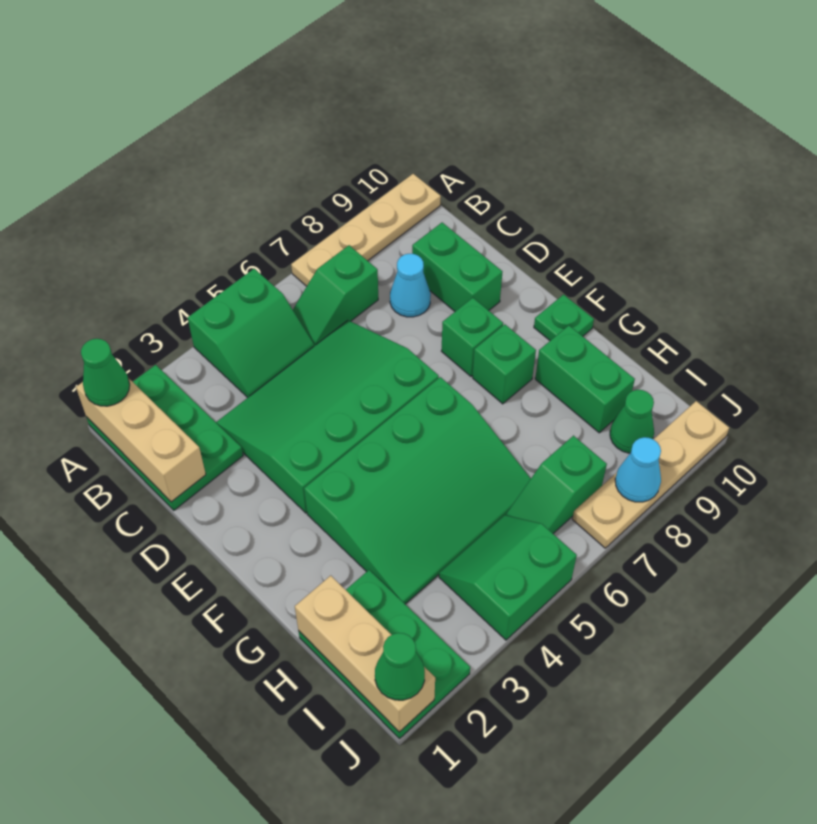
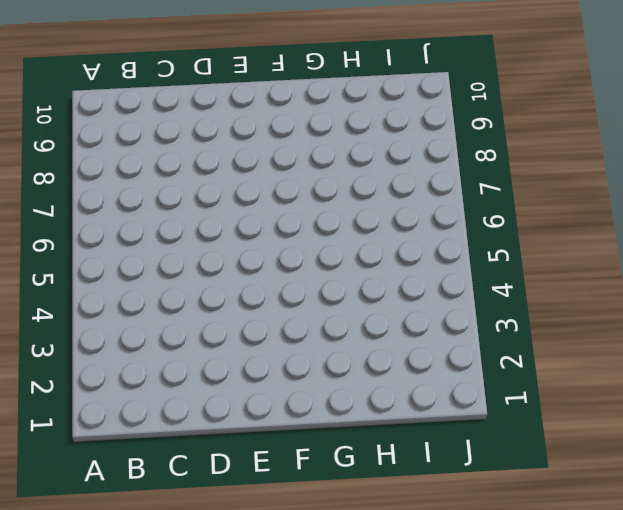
none -> green plate A1:C2 level 1
none -> green slope A4:B5 level 1 top A
none -> tan plate A7:A10 level 1

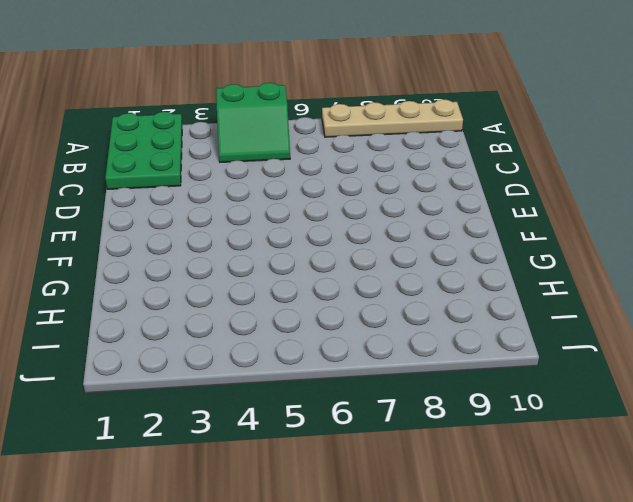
none -> green slope B6:B7 level 1 top 7
none -> green slope C3:E6 level 1 top E
none -> cyan cone C8 level 1

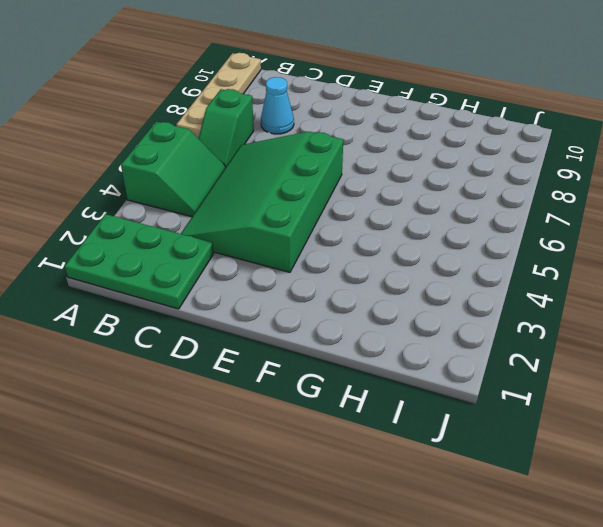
none -> green brick C9:D9 level 1
none -> green brick E8 level 1
none -> green slope F3:H6 level 1 top F

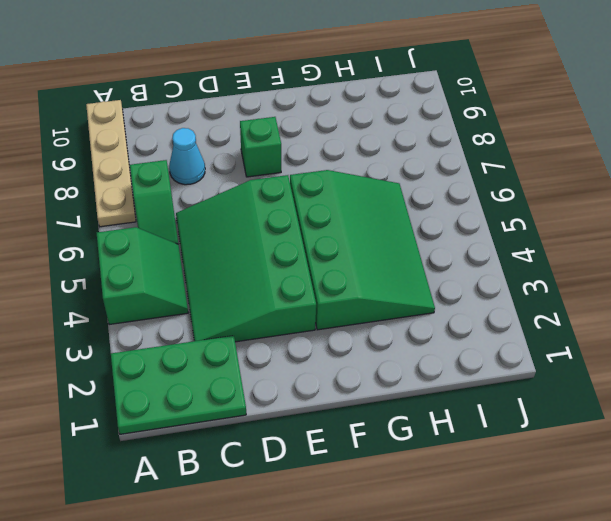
none -> green brick C9:D9 level 1
none -> green brick F8 level 1
none -> green plate F10 level 1

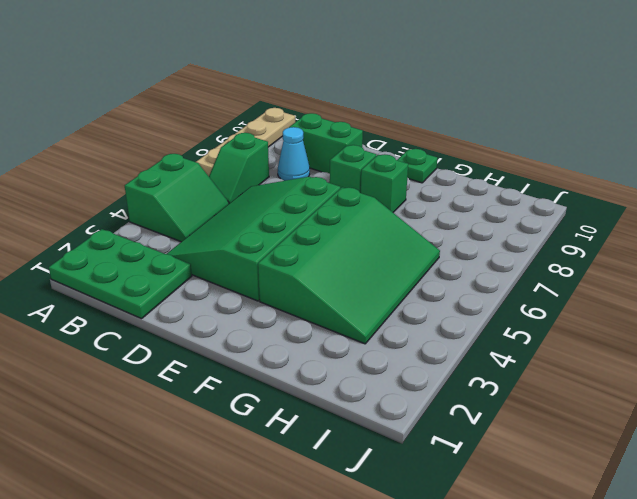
none -> green brick G9:H9 level 1
none -> green plate H1:J2 level 1
none -> green slope I4:J5 level 1 top J

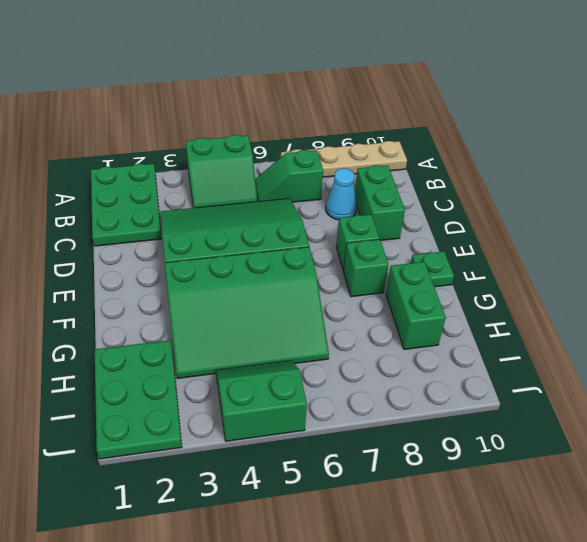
none -> green slope I6:I7 level 1 top 7
none -> green cone I9 level 1
none -> tan plate J7:J10 level 1

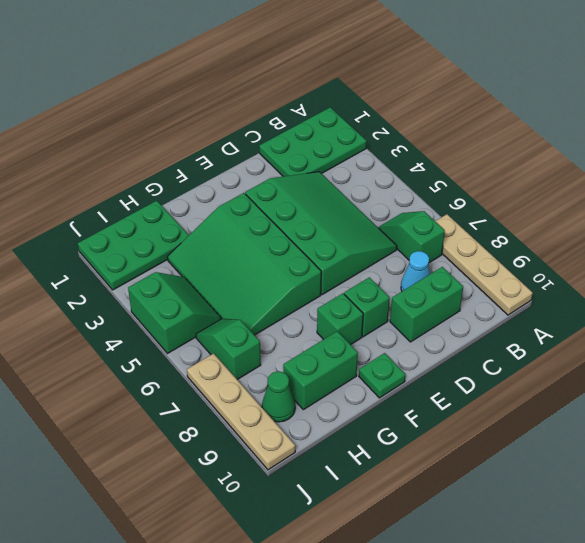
none -> green slope A4:B5 level 1 top A
none -> tan brick A1:C1 level 2
none -> tan brick H1:J1 level 2

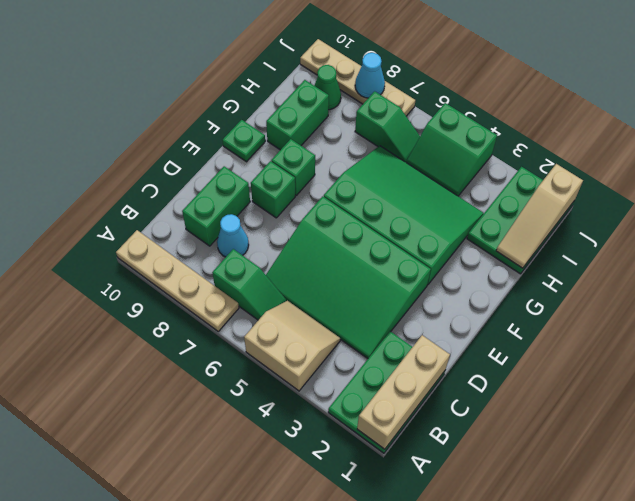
tan slope A4:B5 level 1 top A -> green slope A4:B5 level 1 top A
tan slope H1:J1 level 2 top J -> tan brick H1:J1 level 2
none -> green cone A1 level 3
none -> green cone J1 level 3

